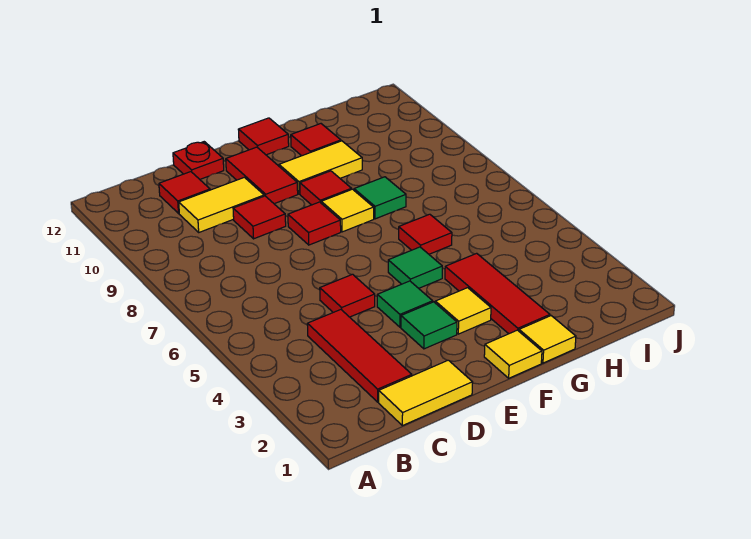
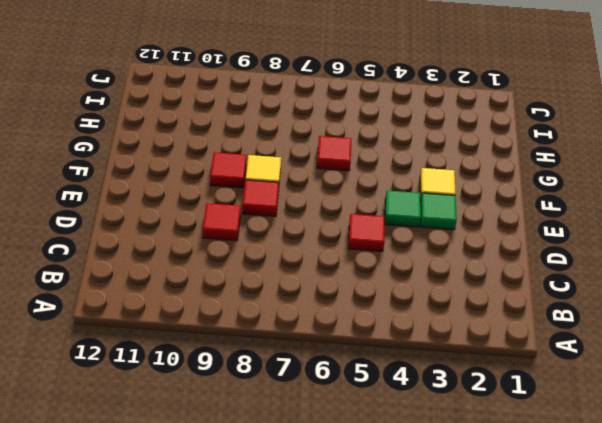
none -> yellow tile C1:D1 level 1
none -> red tile C2:C4 level 1
none -> yellow tile C10:D10 level 1

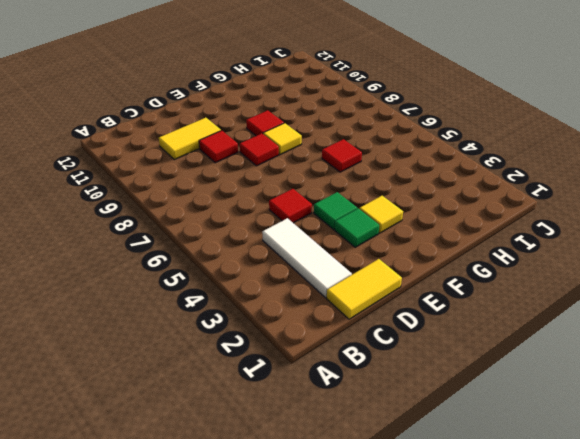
white tile C2:C4 level 1 -> red tile C2:C4 level 1
none -> red tile C11 level 1
none -> red plate D12 level 1
none -> red tile E10:E11 level 1

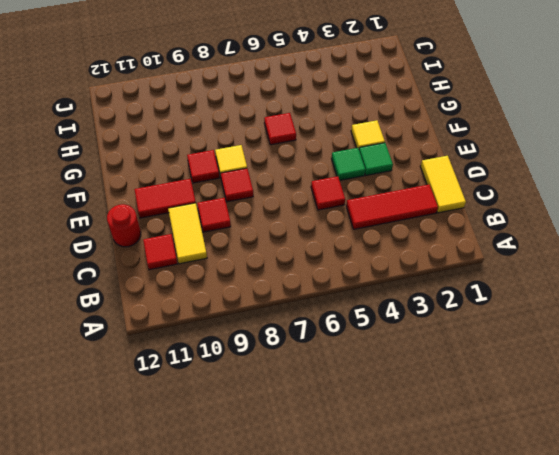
red round brick D12 level 1 -> red plate D12 level 1
none -> yellow tile F1 level 1
none -> green tile F5 level 1
none -> yellow tile F10:G10 level 1

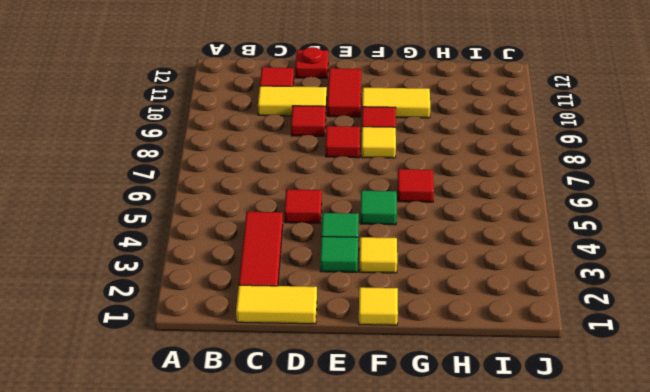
none -> red tile F12 level 1
none -> yellow tile G1 level 1
none -> red tile G2:G4 level 1

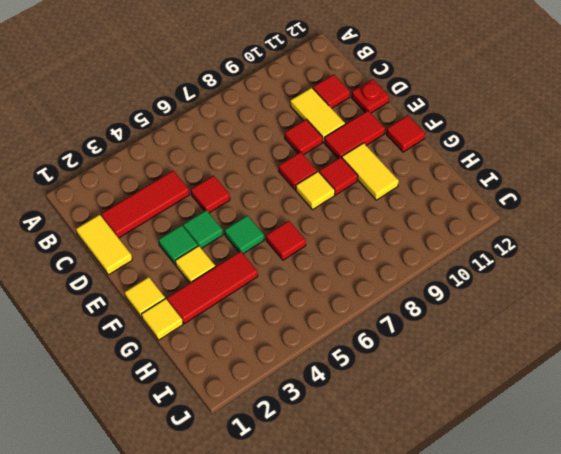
none -> green tile G8 level 1
none -> red tile G11 level 1

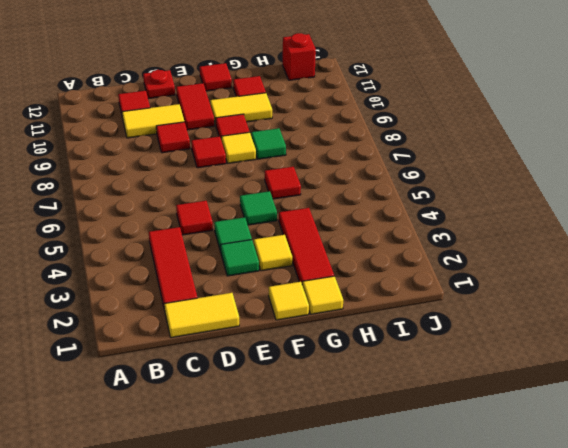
red brick I12 level 1 -> none

